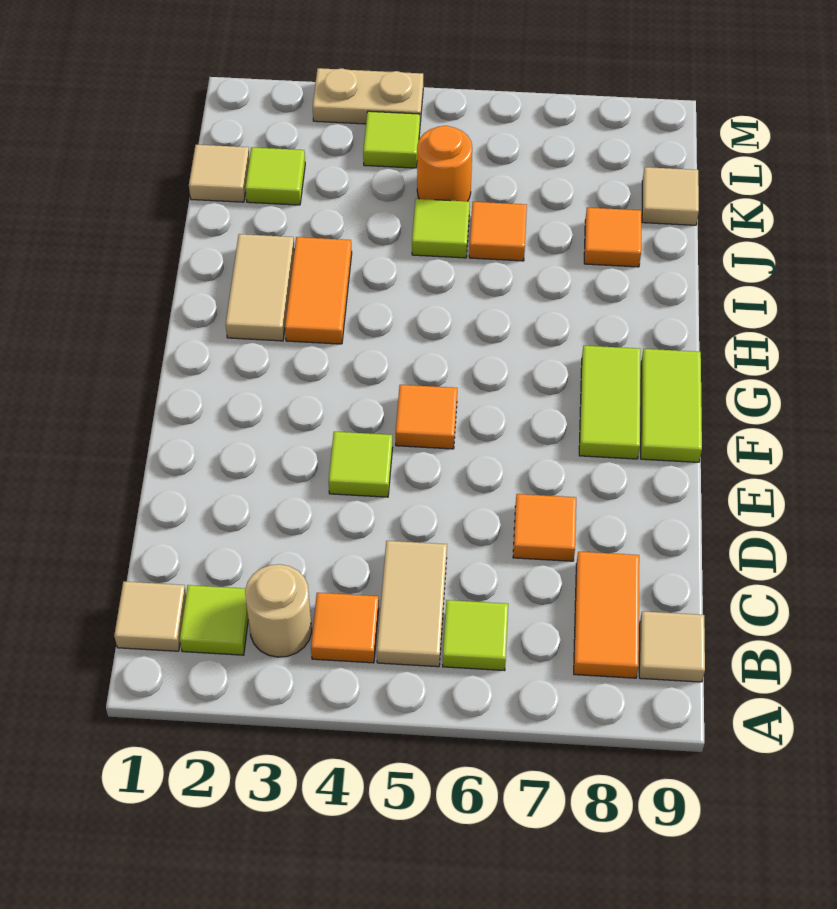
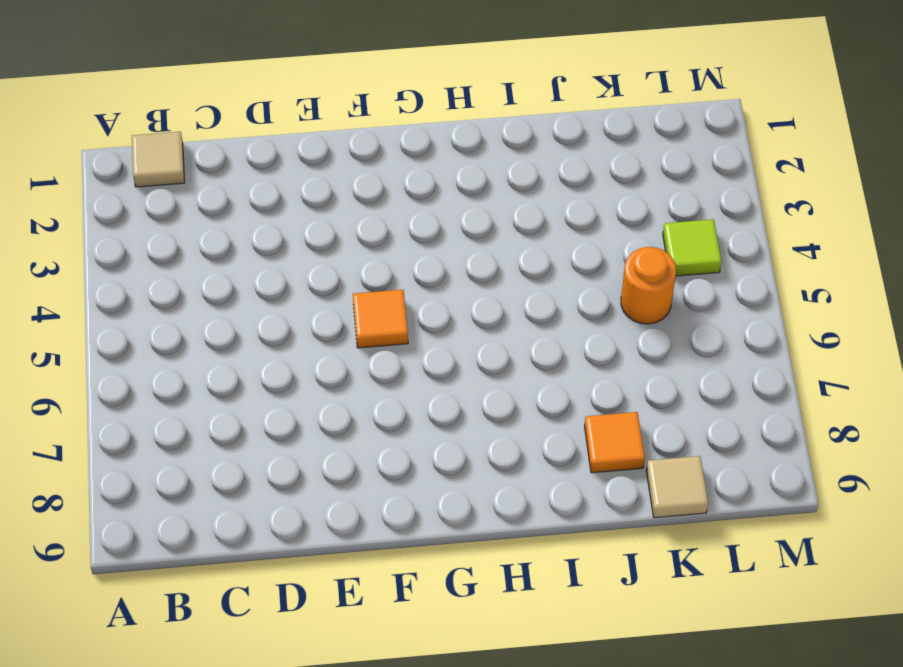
none -> lime tile B2 level 1
none -> tan round brick B3 level 1
none -> orange tile B4 level 1

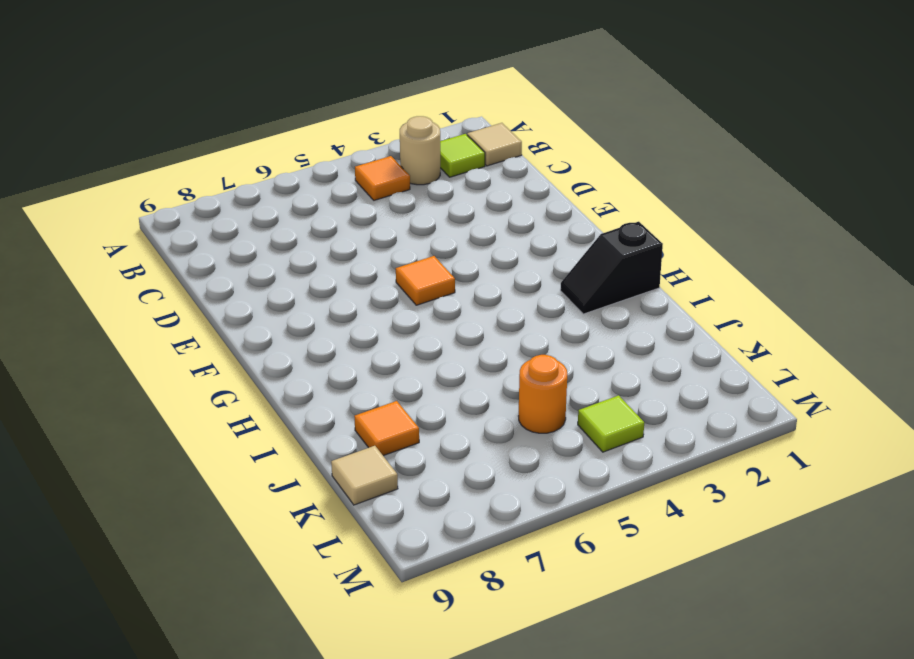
black slope H1:H2 level 1 top 1 -> tan tile H2:I2 level 1
none -> tan tile B5:C5 level 1
none -> lime tile B6 level 1
none -> orange tile B8:C8 level 1

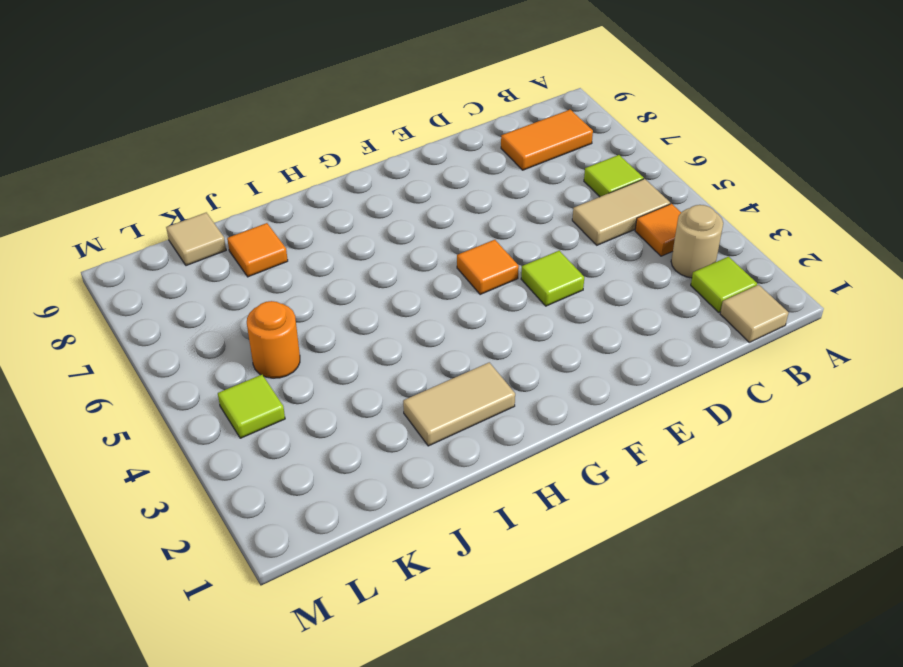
none -> tan tile B9 level 1
none -> orange tile D7 level 1
none -> lime tile F8:G8 level 1

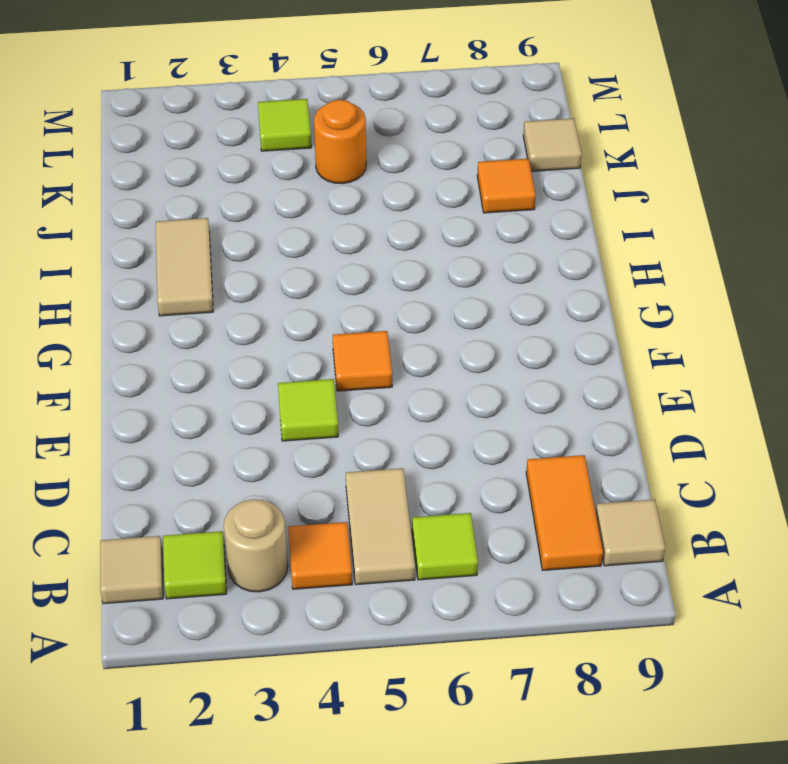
none -> orange tile D7 level 1
none -> lime tile F8:G8 level 1
none -> lime tile F9:G9 level 1

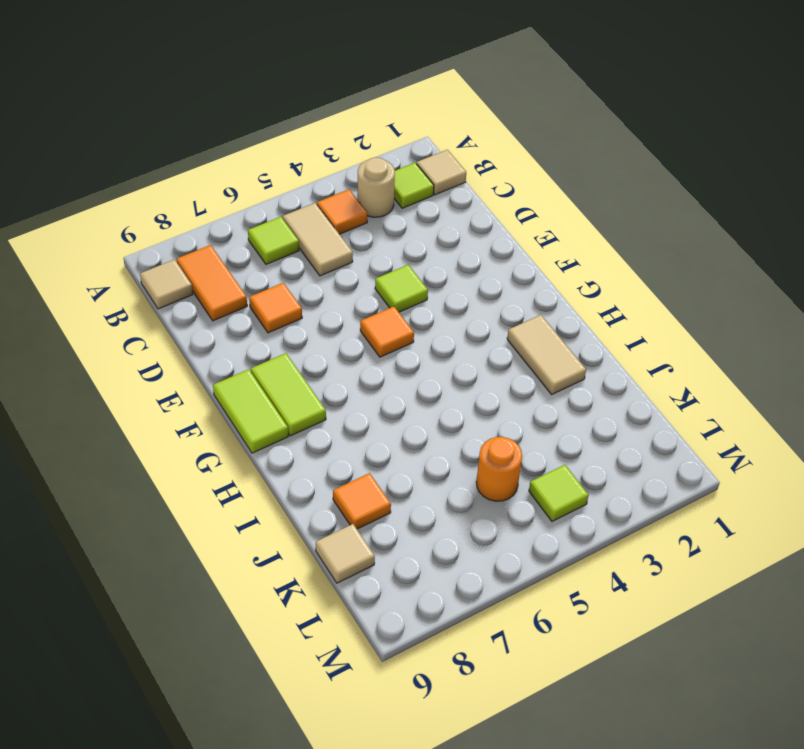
none -> orange tile H3:I3 level 1
none -> lime tile J5 level 1
none -> orange tile J6 level 1

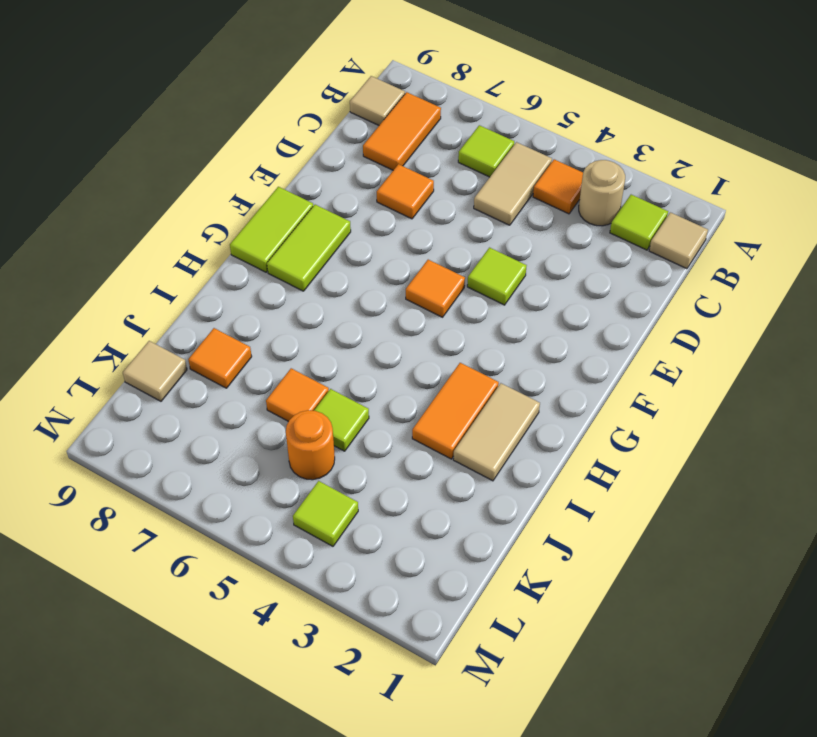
none -> tan tile K1 level 1
none -> lime tile K2 level 1
none -> tan plate M3:M4 level 1

